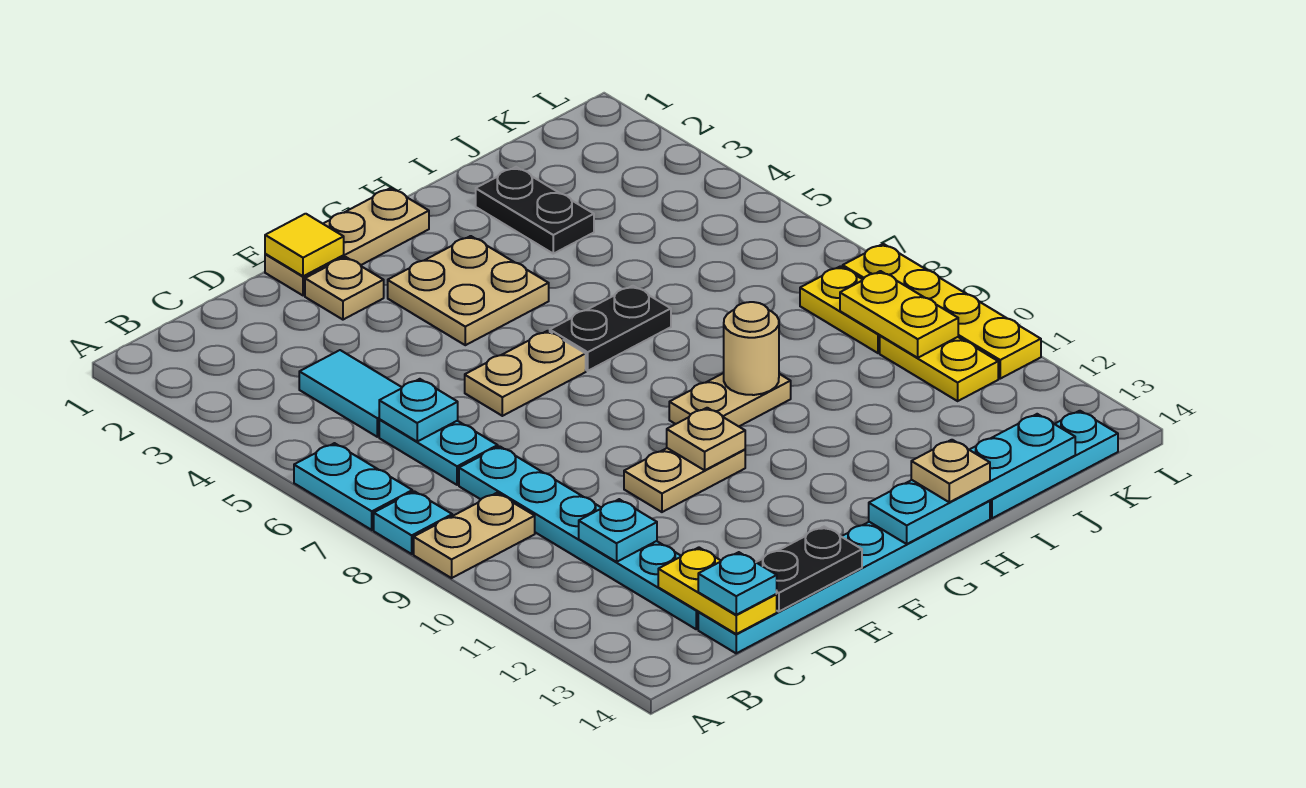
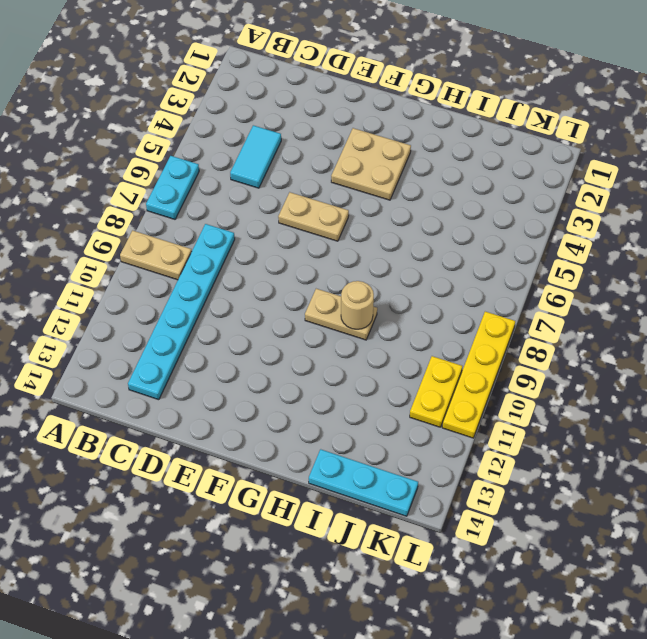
none -> cyan plate A8 level 1
none -> cyan plate C6:C7 level 1
none -> cyan plate C14:H14 level 1
none -> tan plate E1:G1 level 1

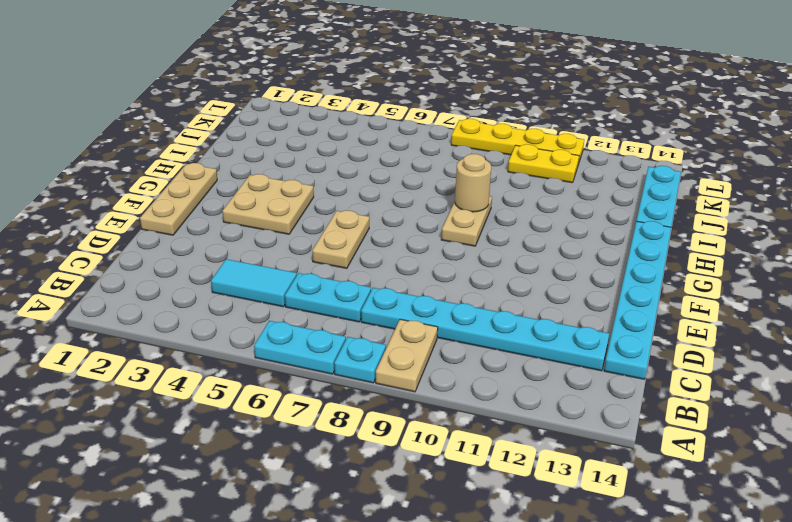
none -> tan plate E2 level 1
none -> tan plate E10:F10 level 1
none -> black plate G6:H6 level 1
none -> black plate I2:I3 level 1

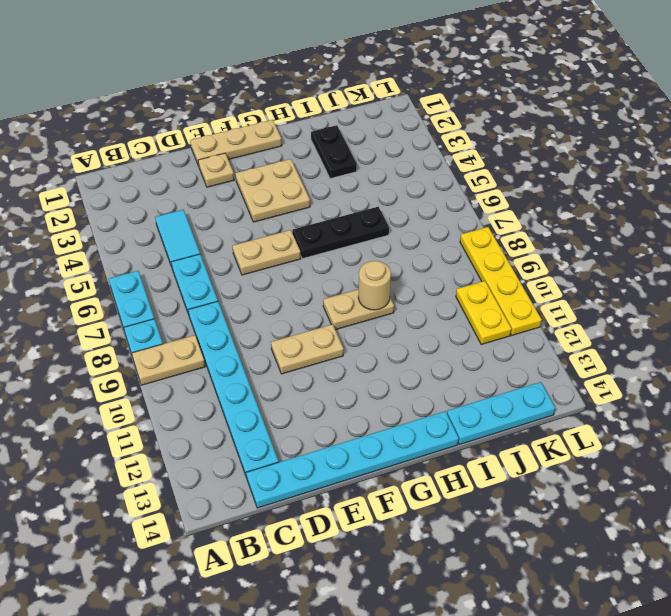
black plate G6:I6 level 1 -> black plate G6:H6 level 1
none -> yellow plate K8:K9 level 1
none -> cyan plate C6 level 2
none -> cyan plate C11 level 2
none -> yellow plate C13:C14 level 2

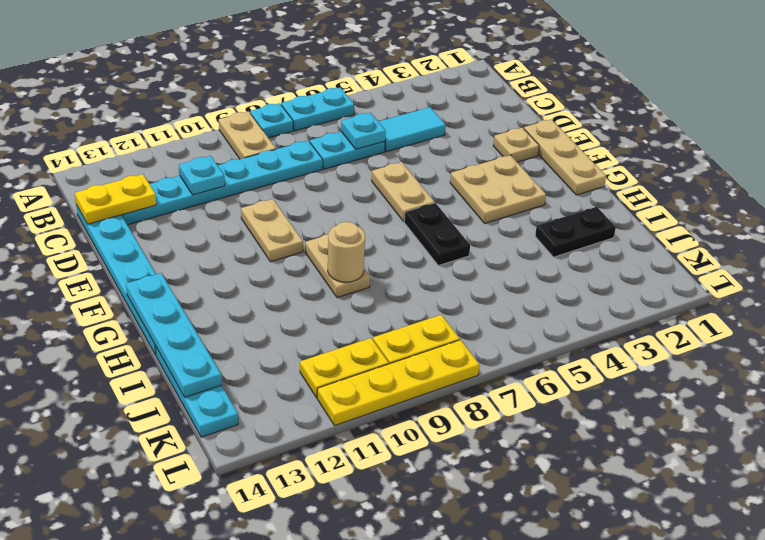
none -> black plate D14:E14 level 2
none -> yellow tile E1 level 2
none -> tan plate F10 level 2
none -> yellow plate K9:K10 level 2

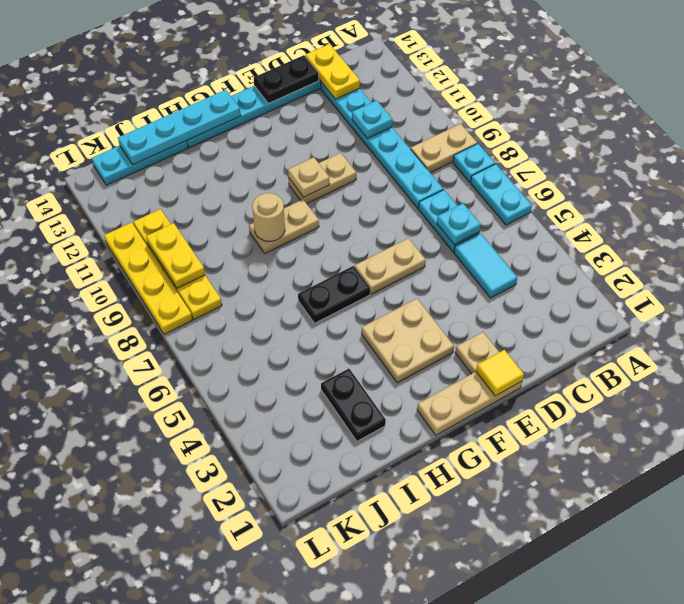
none -> cyan plate C14 level 3
none -> tan plate H14 level 3

